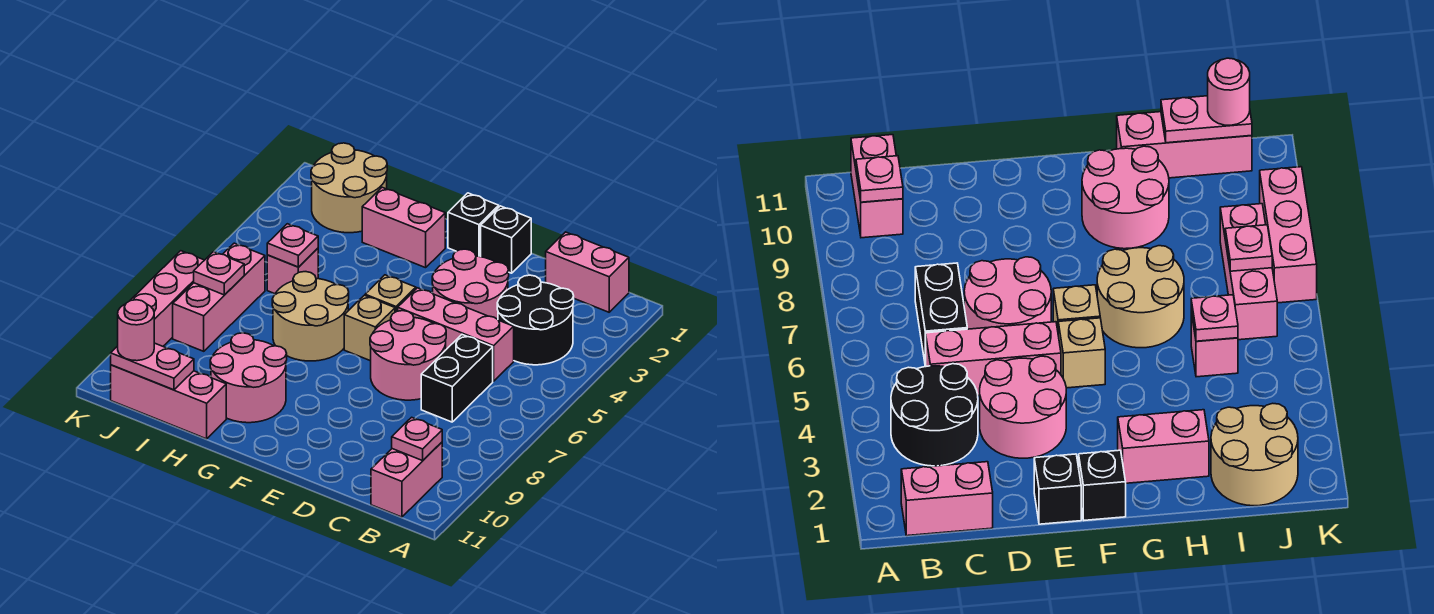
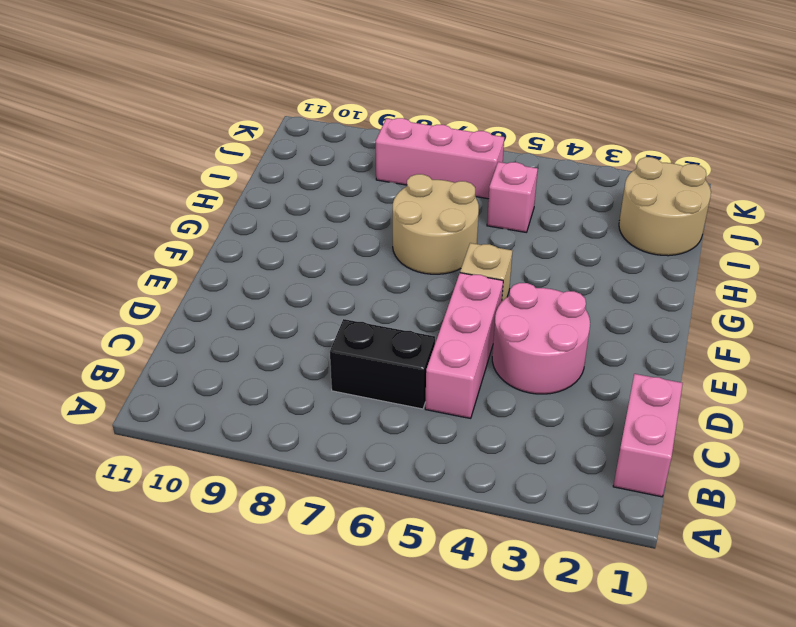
none -> black round brick B3:C4 level 1
none -> pink brick B10:B11 level 1
none -> pink round brick D6:E7 level 1

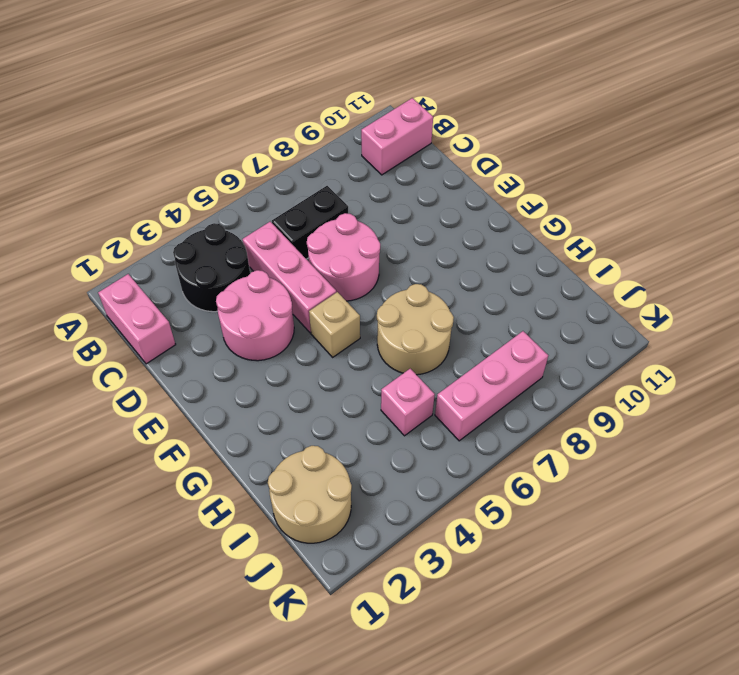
none -> black brick E1 level 1
none -> black brick F1 level 1
none -> tan brick F6 level 1

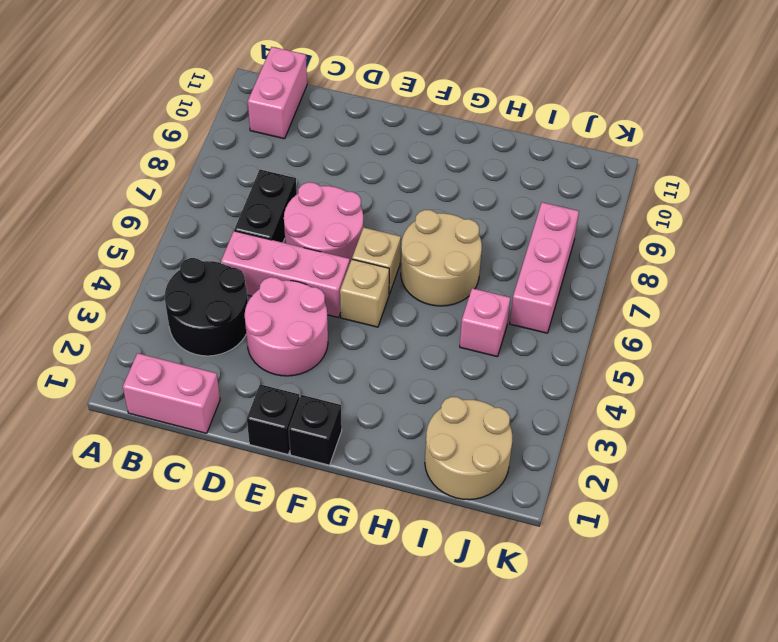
none -> pink brick G2:H2 level 1
none -> pink round brick G9:H10 level 1
none -> pink brick H11:J11 level 1

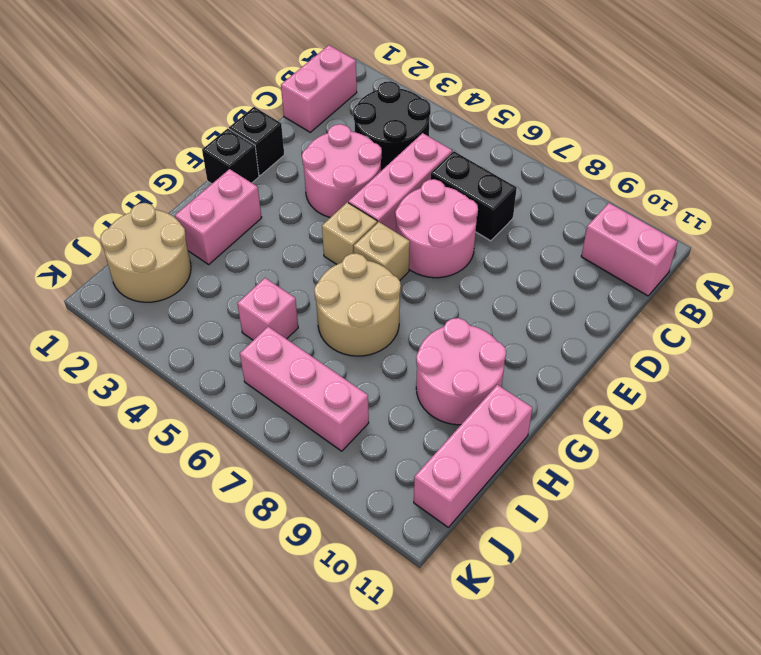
none -> pink brick K7:K9 level 1
none -> pink plate B10 level 2
none -> pink plate I5 level 2

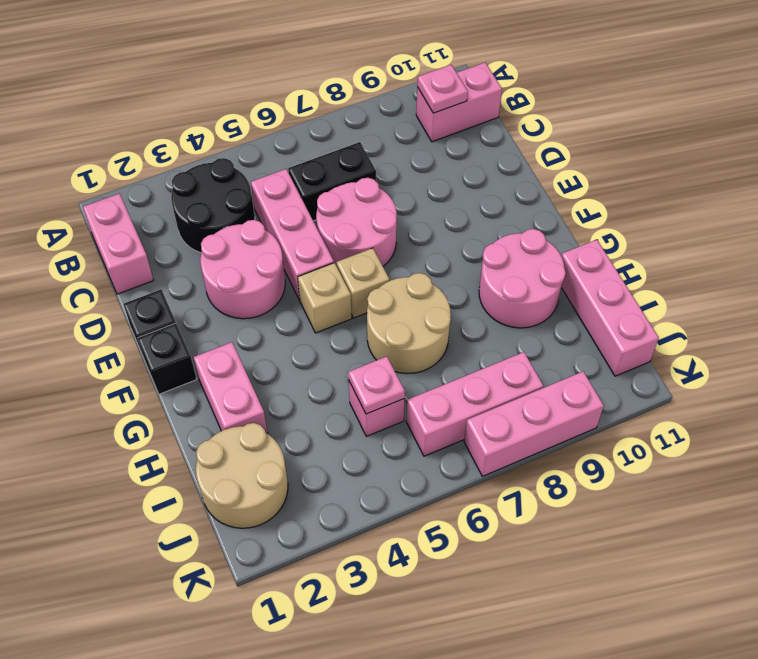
none -> pink plate I11:J11 level 2
none -> pink plate J7 level 2
none -> pink round brick J11 level 3

